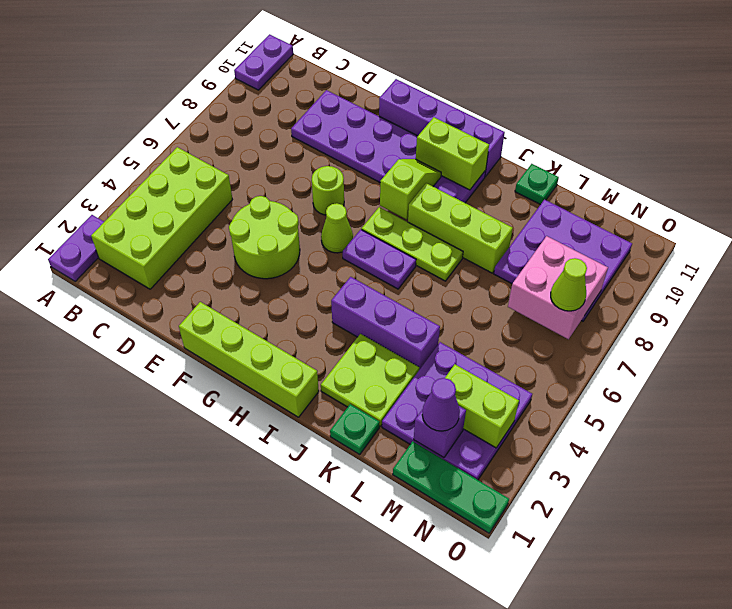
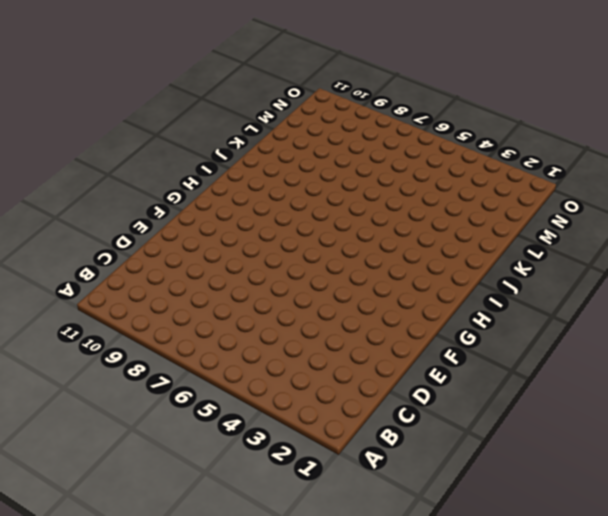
none -> purple plate A1:A2 level 1
none -> purple plate A10:A11 level 1
none -> lime brick B2:C5 level 1

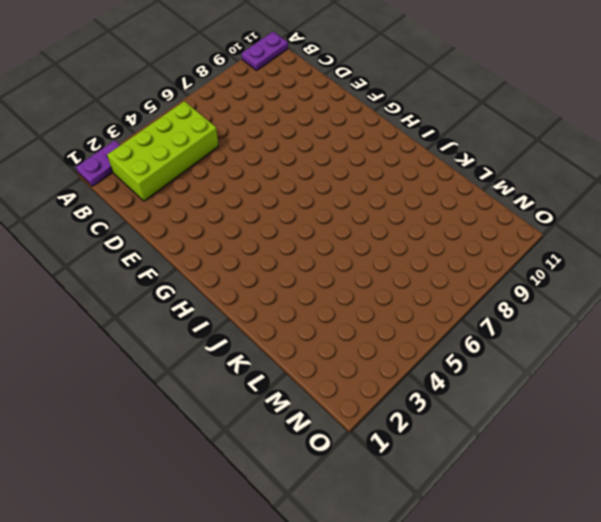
none -> purple plate D9:I10 level 1
none -> lime round brick E4:F5 level 1
none -> lime brick F1:I1 level 1

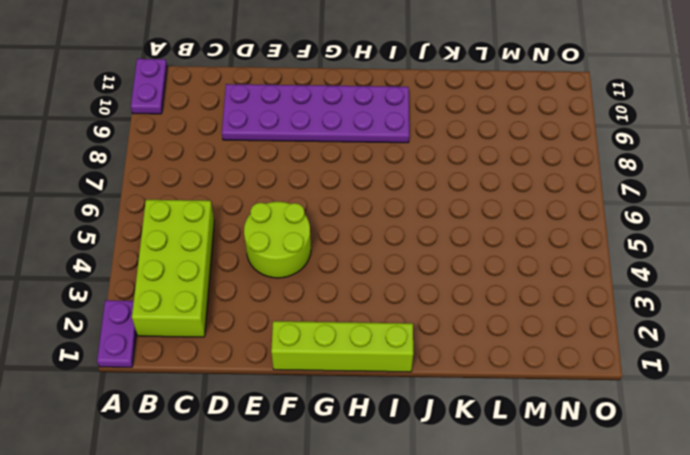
none -> lime round brick F7 level 1
none -> purple brick F11:I11 level 1
none -> lime cone G6 level 1

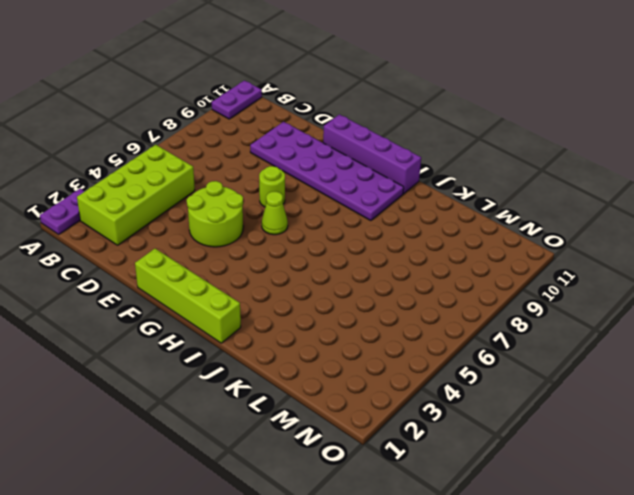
none -> purple plate H6:I6 level 1
none -> lime plate H7:J7 level 1
none -> purple brick I4:K4 level 1

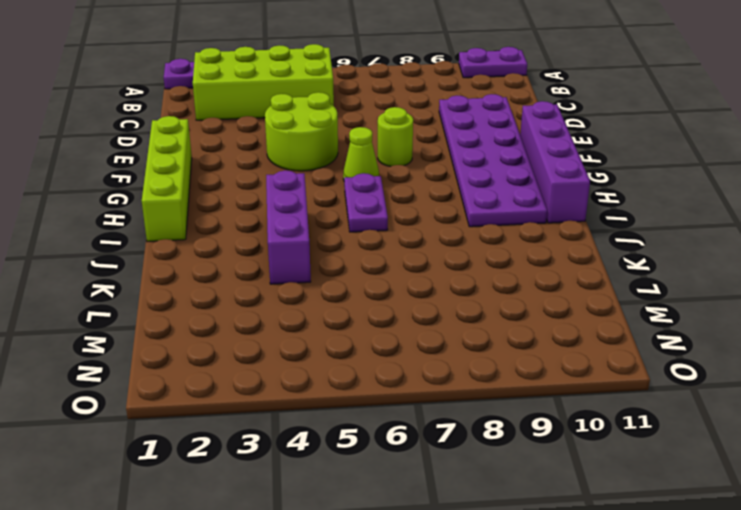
none -> lime plate H7:J7 level 1
none -> lime brick I8:K8 level 1
none -> lime plate J2:K3 level 1

